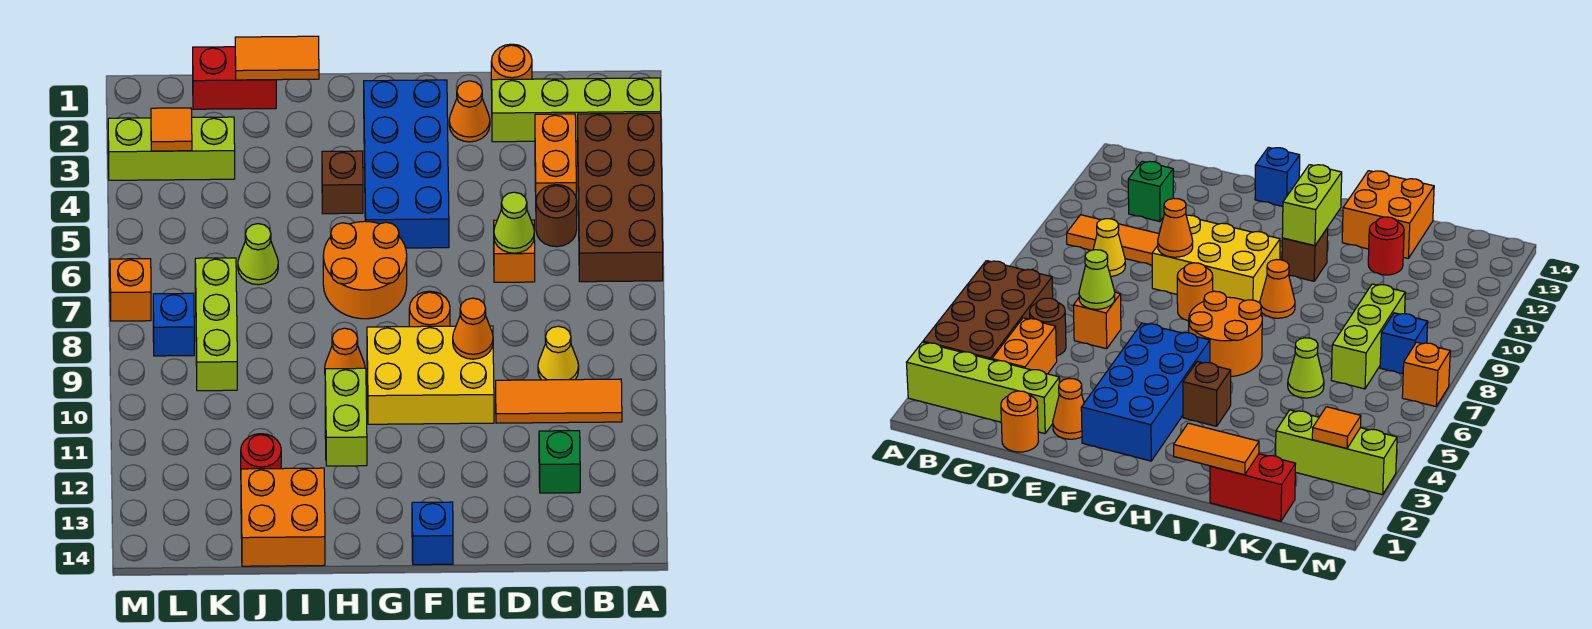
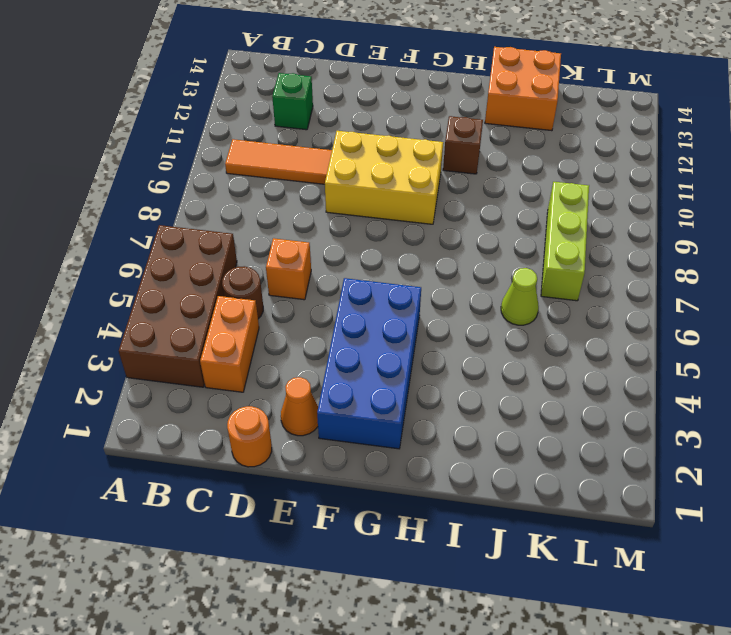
none -> lime brick A2:D2 level 1
none -> yellow cone C9 level 1
none -> orange round brick F8 level 1
none -> blue brick F14 level 1

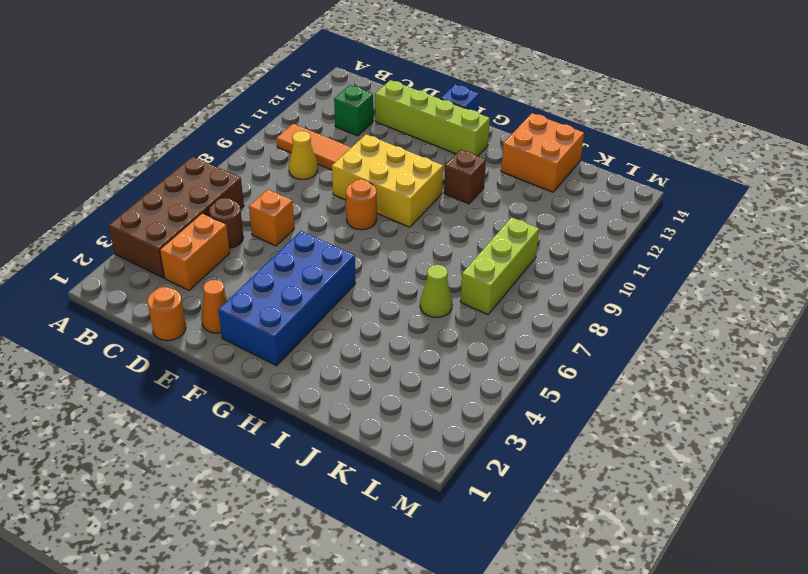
lime brick D13:G13 level 1 -> lime brick A2:D2 level 1
none -> orange round brick G6:H7 level 1
none -> brown brick H4 level 1
none -> orange cone H9 level 1
none -> red brick J1:K1 level 1

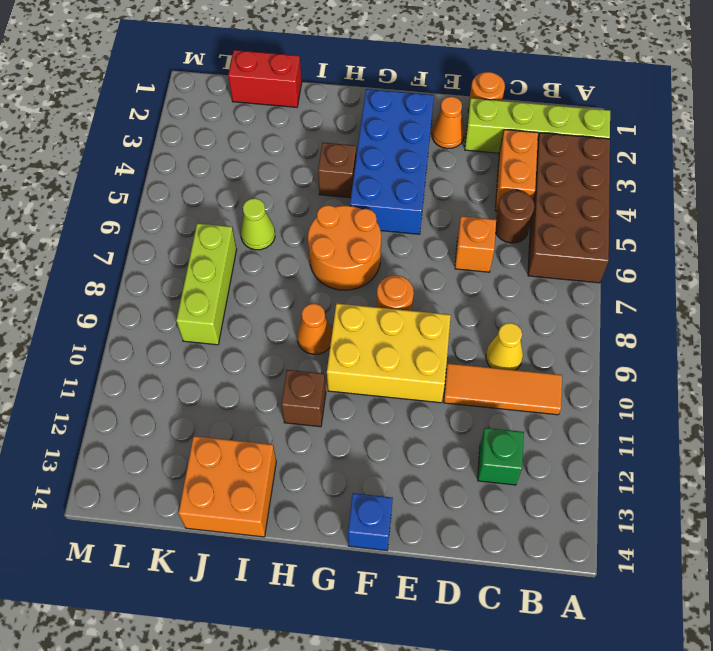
none -> red round brick J12 level 1
none -> lime brick K3:M3 level 1
none -> blue brick L8 level 1
none -> orange brick M7 level 1

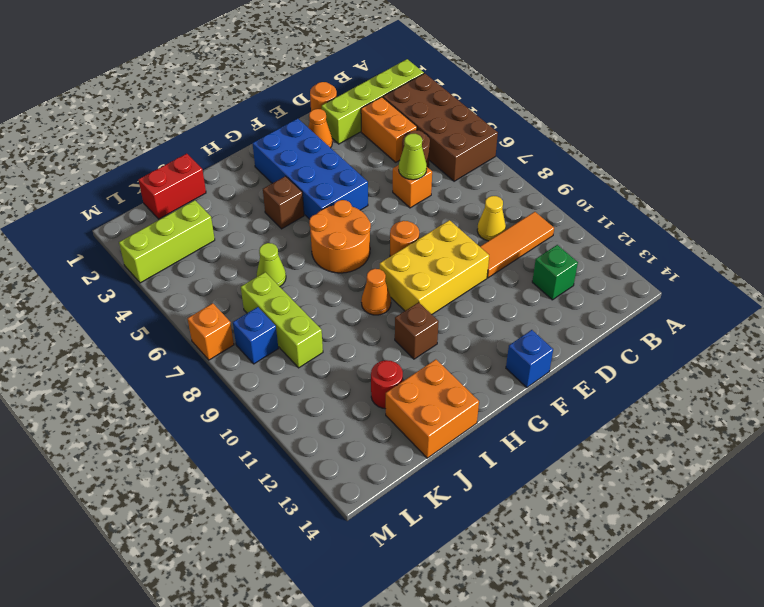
none -> orange cone E9 level 2
none -> lime brick H11:H12 level 2
none -> orange tile I1:J1 level 2
none -> orange tile L3 level 2

